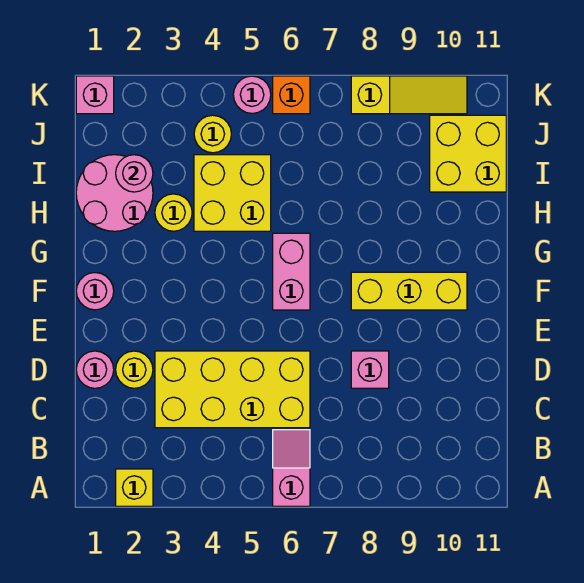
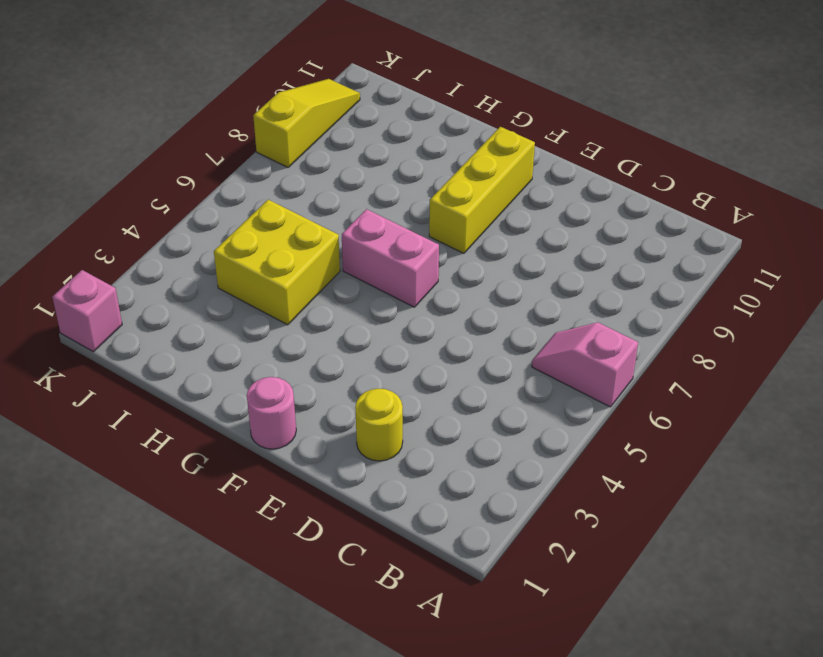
none -> yellow brick A2 level 1
none -> yellow brick C3:D6 level 1
none -> pink round brick D1 level 1

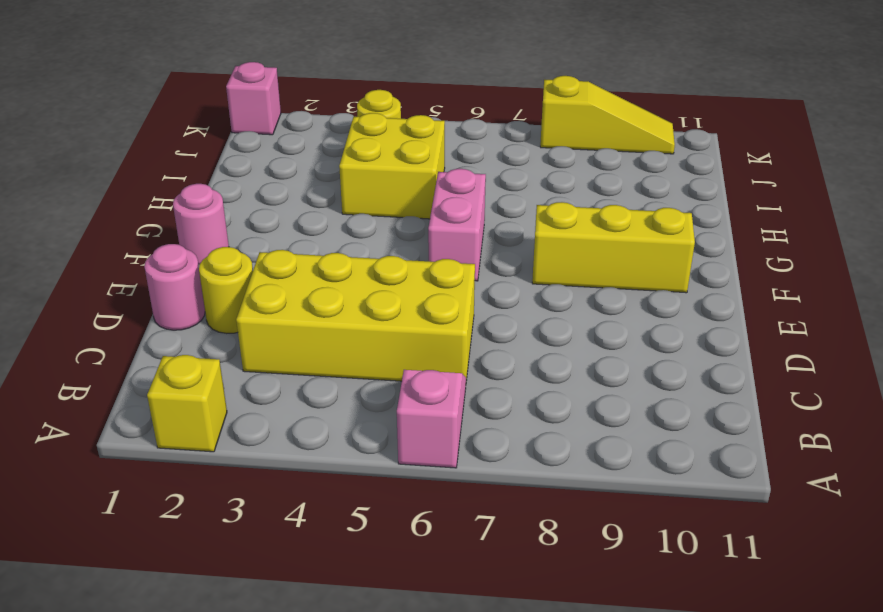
none -> pink brick D8 level 1
none -> pink round brick H1:I2 level 1
none -> yellow round brick H3 level 1

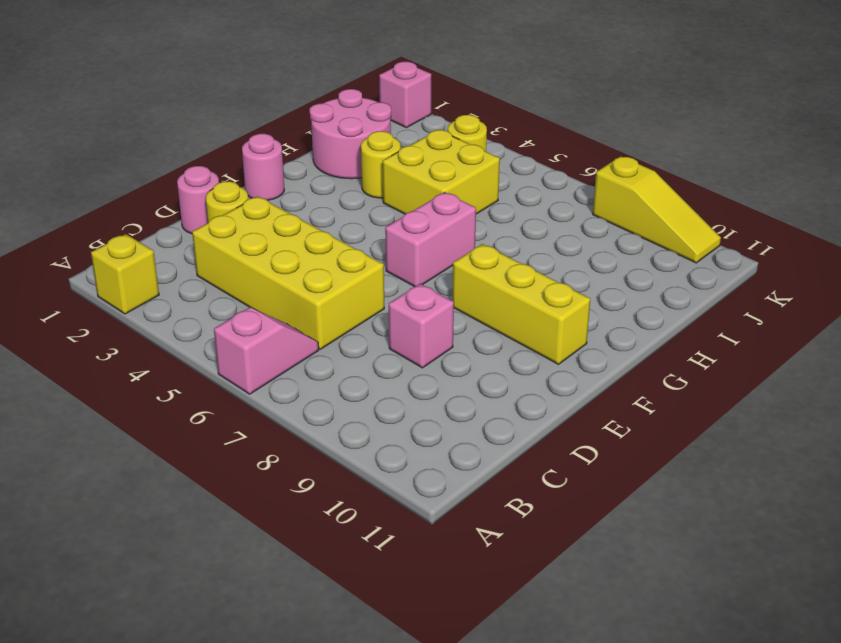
none -> yellow brick I10:J11 level 1
none -> pink round brick K5 level 1
none -> orange brick K6 level 1

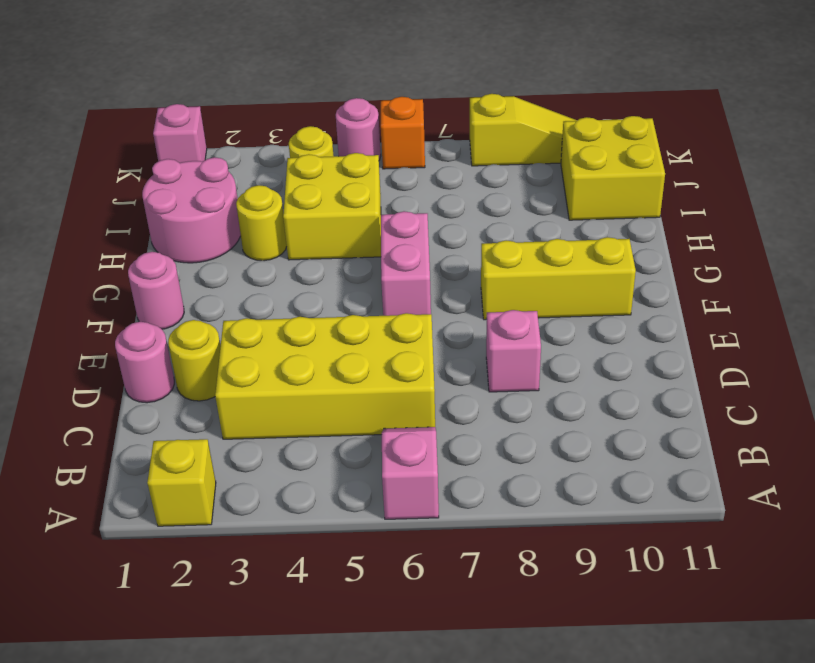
none -> pink round brick I2 level 2

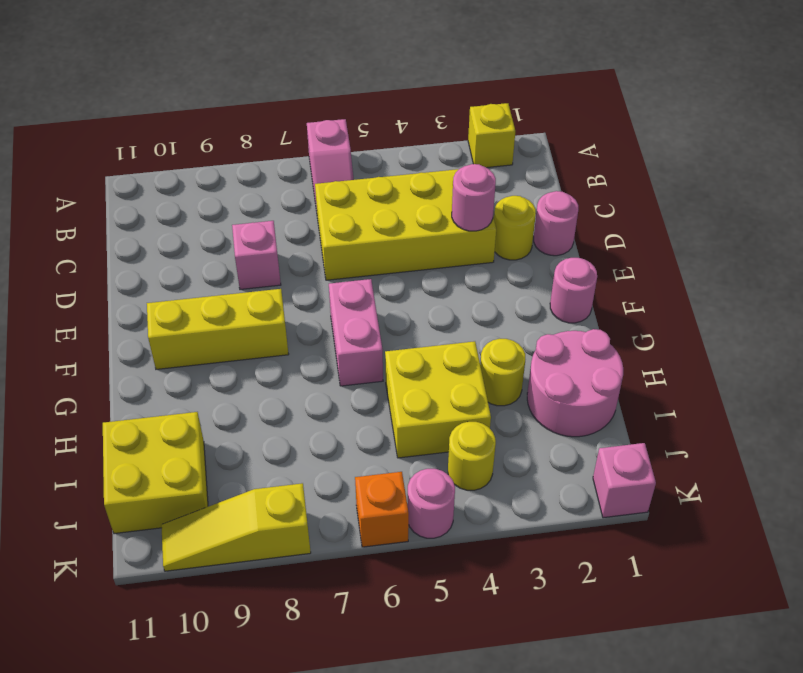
pink round brick D3 level 2 -> pink round brick I2 level 2

